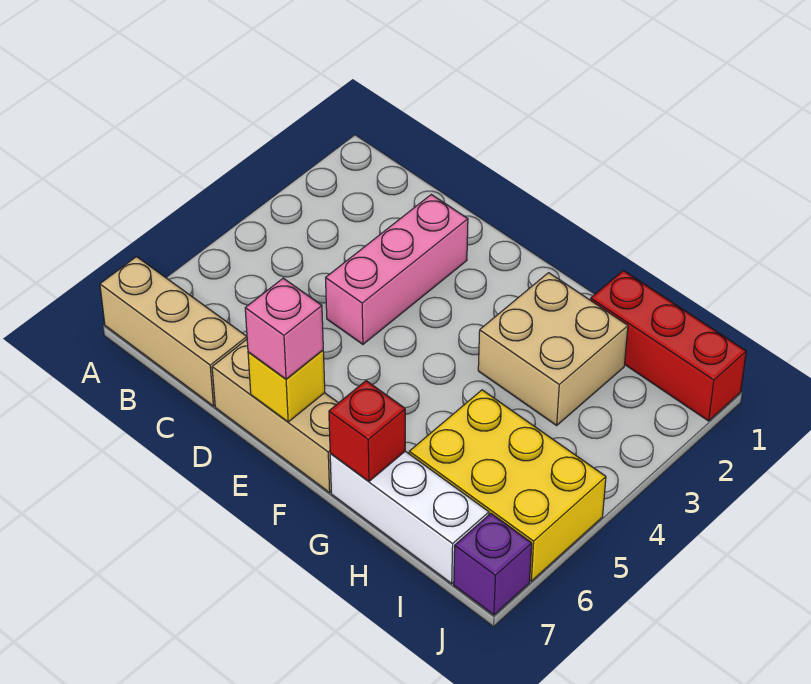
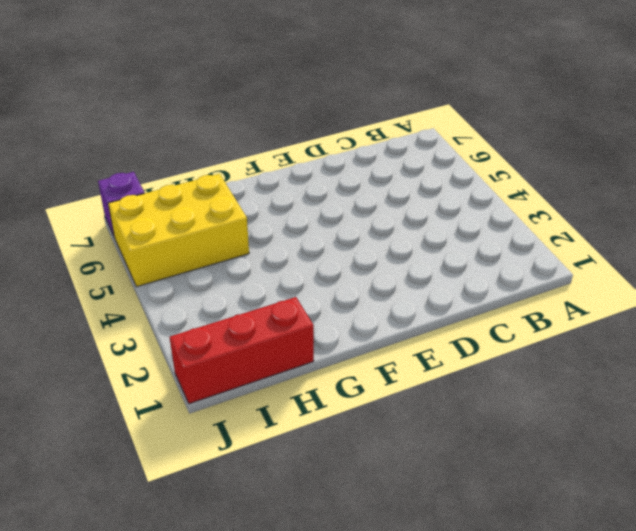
none -> tan brick A7:C7 level 1
none -> pink brick D2:D4 level 1

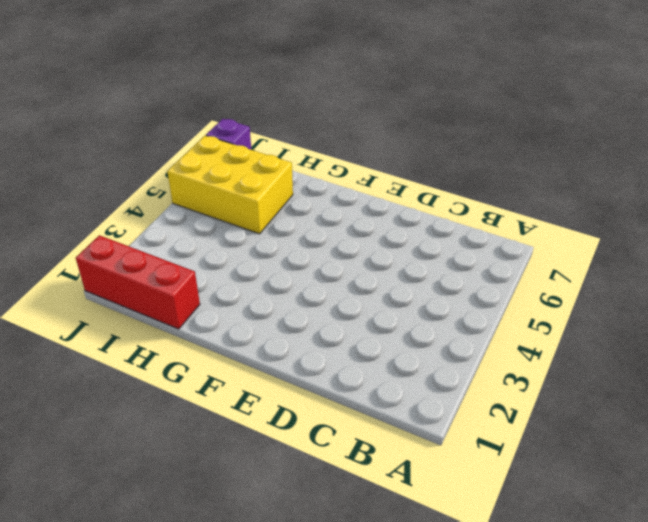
none -> tan brick A7:C7 level 1
none -> pink brick D2:D4 level 1

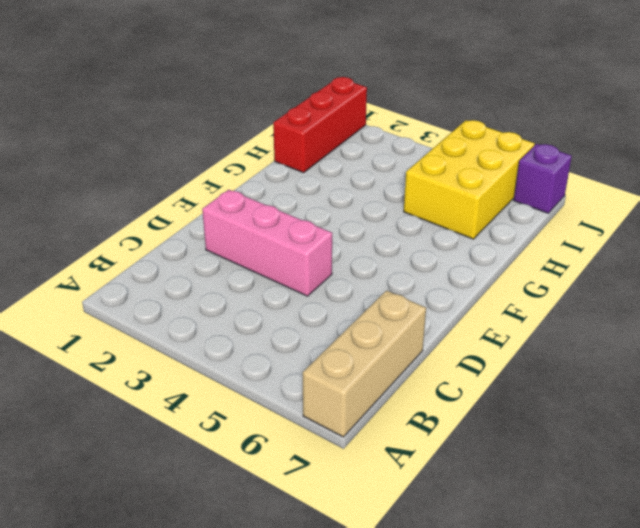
none -> tan brick D7:F7 level 1
none -> tan brick G2:H3 level 1

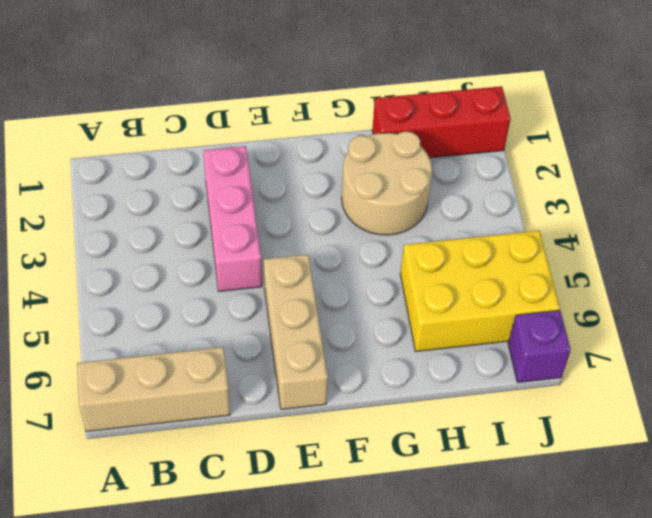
tan brick E5:E7 level 1 -> tan brick D7:F7 level 1
tan round brick G2:H3 level 1 -> tan brick G2:H3 level 1
none -> white brick G7:I7 level 1
none -> yellow brick E7 level 2

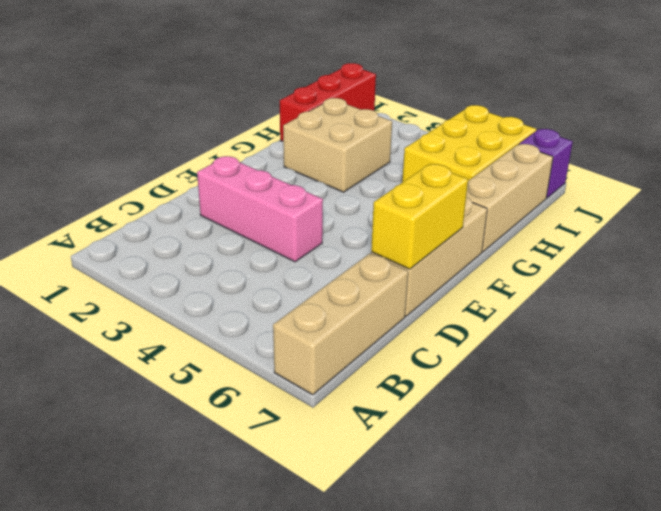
yellow brick D7:E7 level 2 -> yellow brick E7 level 2
tan brick G7:I7 level 1 -> white brick G7:I7 level 1
none -> red brick G7 level 2
none -> pink brick E7 level 3

